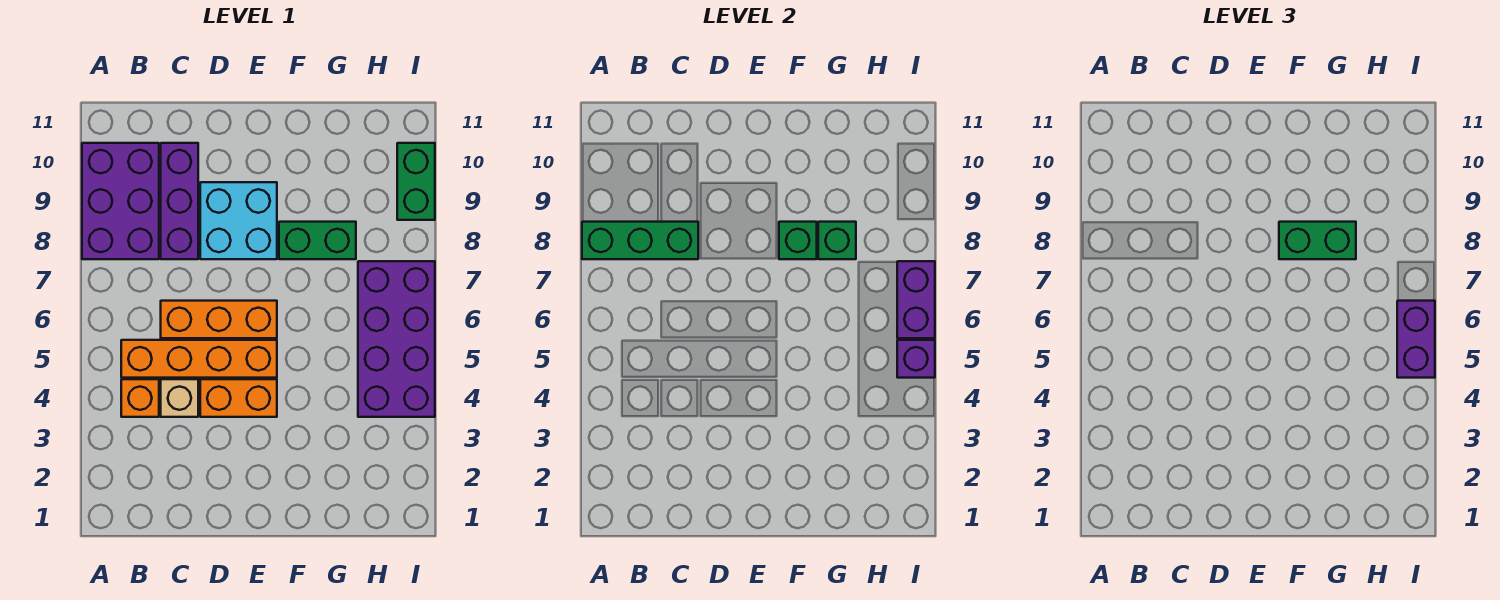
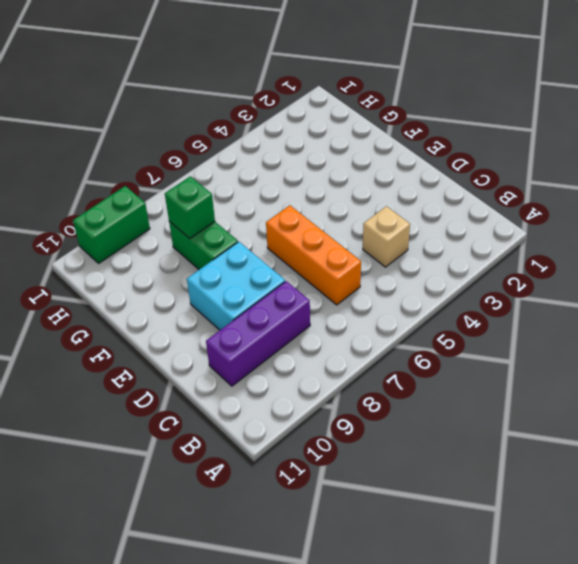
none -> purple brick A8:B10 level 1
none -> orange brick B4 level 1
none -> orange brick B5:E5 level 1

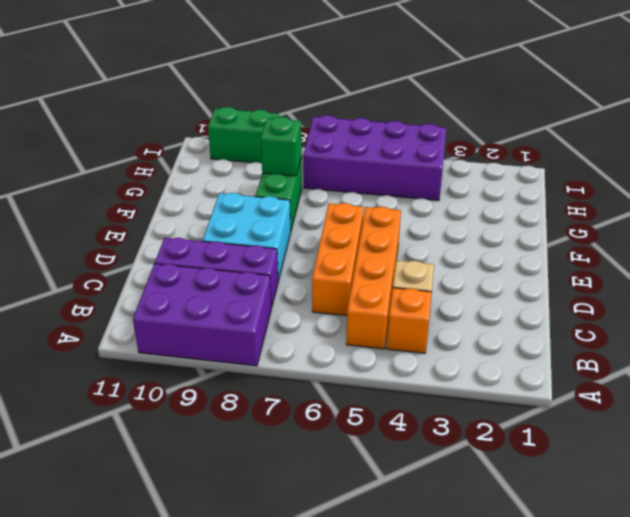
none -> orange brick D4:E4 level 1
none -> green brick A8:C8 level 2
none -> green brick F8 level 2

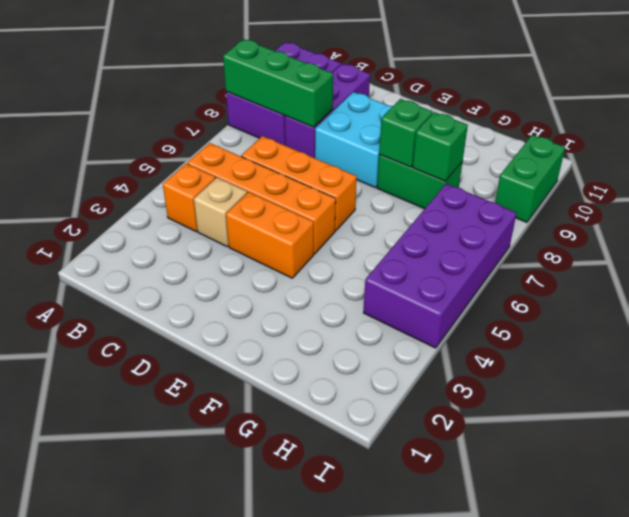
none -> purple brick I5 level 2
none -> purple brick I6:I7 level 2
none -> green brick F8:G8 level 3

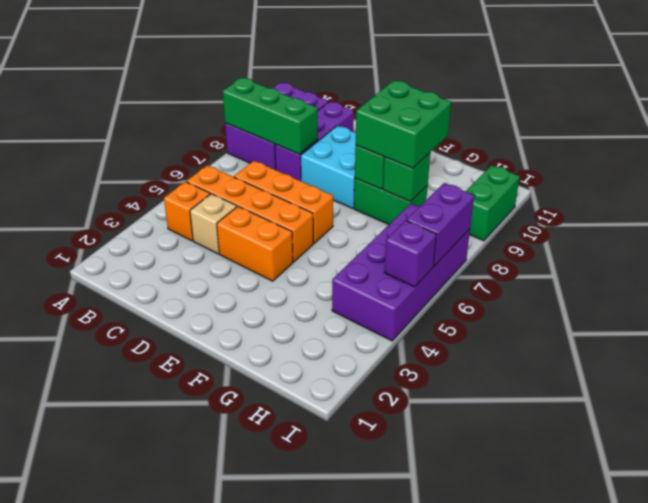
green brick F8:G9 level 3 -> green brick F8:G8 level 3
none -> purple brick I5:I6 level 3

